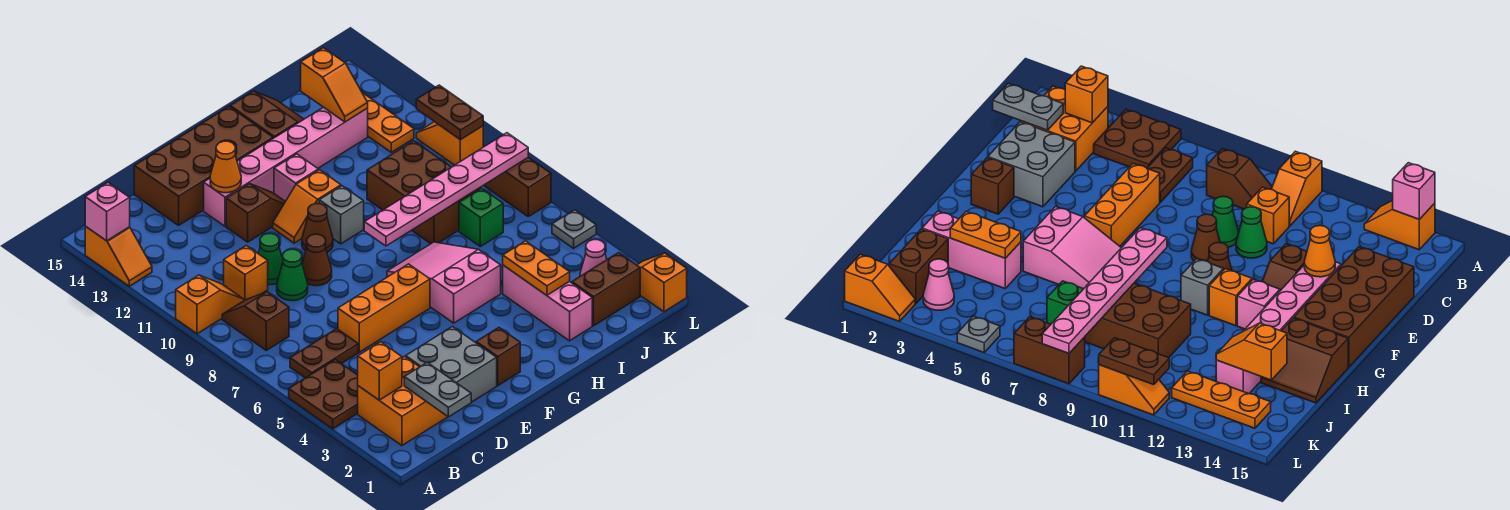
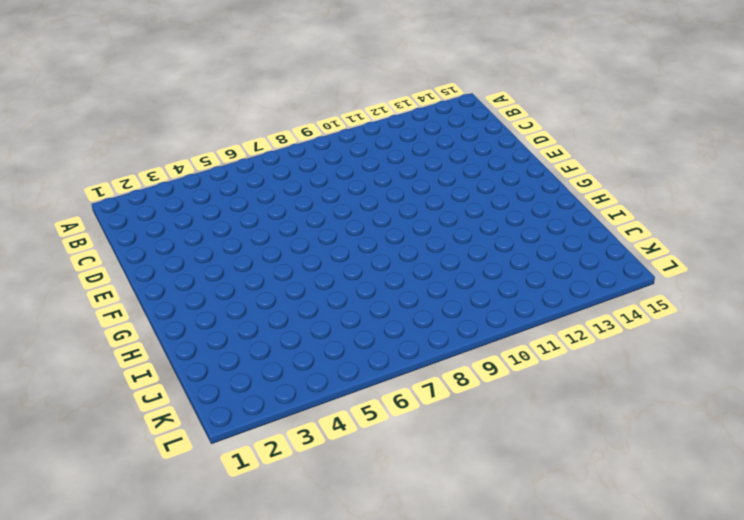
none -> brown plate A4:B5 level 1
none -> orange slope A10:B10 level 1 top A
none -> orange slope A13:A14 level 1 top 14
none -> orange brick B2:C3 level 1

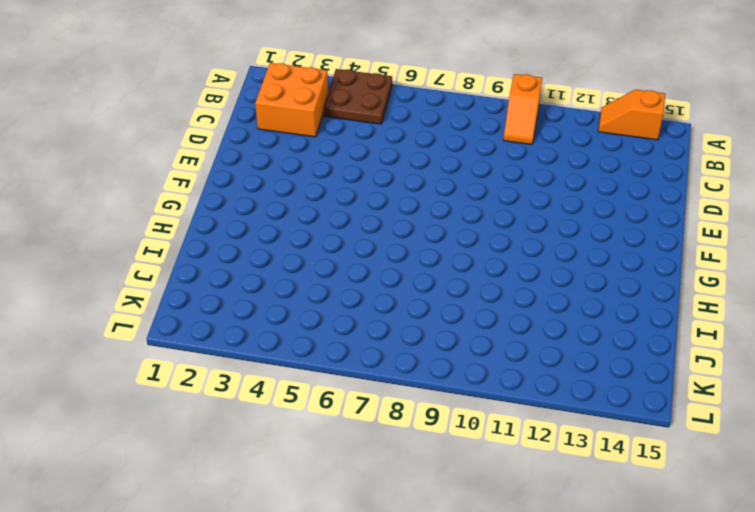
none -> brown plate B6:C6 level 1
none -> brown slope B8:B9 level 1 top 8
none -> orange brick C10 level 1
none -> grey brick D2:E3 level 1

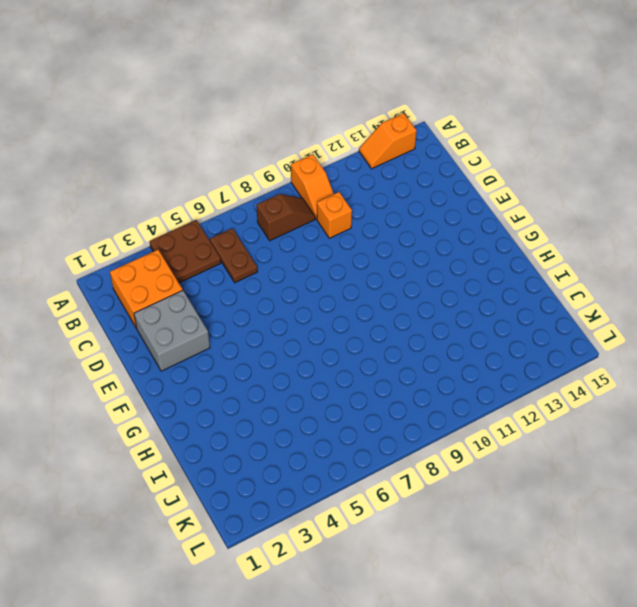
none -> orange brick D6:F6 level 1
none -> green cone D9 level 1
none -> green cone D10 level 1
none -> brown brick D14:G15 level 1

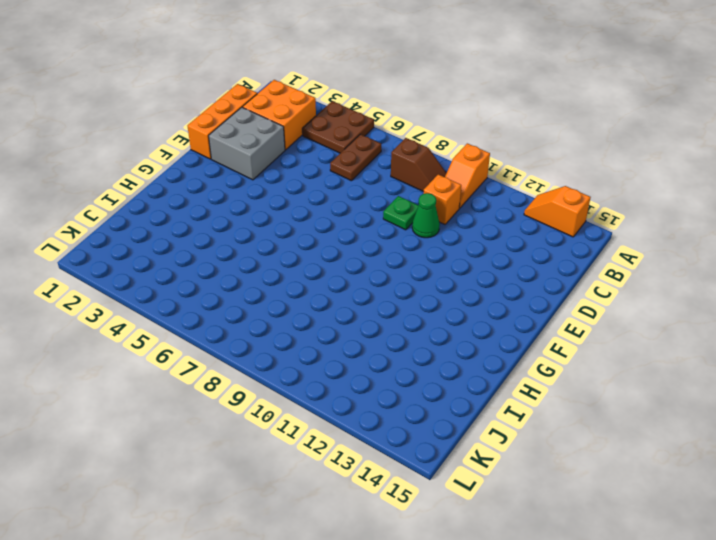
orange brick C1:E1 level 1 -> orange brick D6:F6 level 1
green plate D9 level 1 -> green cone D9 level 1
none -> brown brick D14:G15 level 1
none -> brown cone E9 level 1
none -> brown slope E12:F12 level 1 top E
none -> pink brick E13:J13 level 1

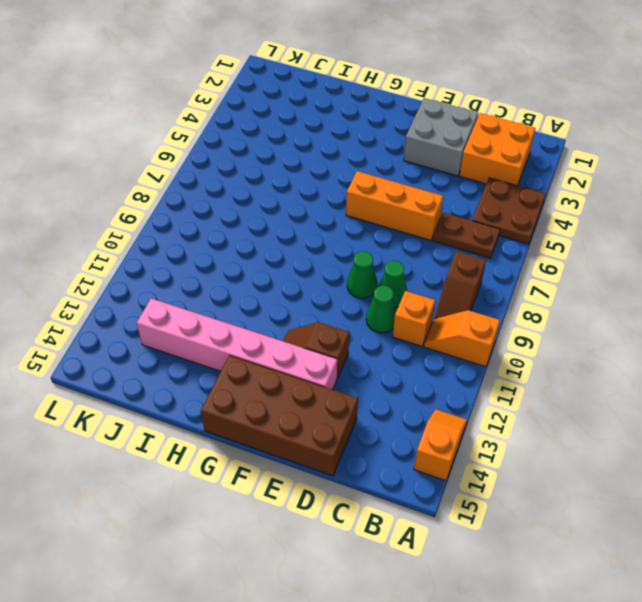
green cone E9 level 1 -> brown cone E9 level 1
none -> brown brick F2 level 1
none -> brown cone F10 level 1
none -> orange slope F11:G11 level 1 top G
none -> pink slope G5:H7 level 1 top 5

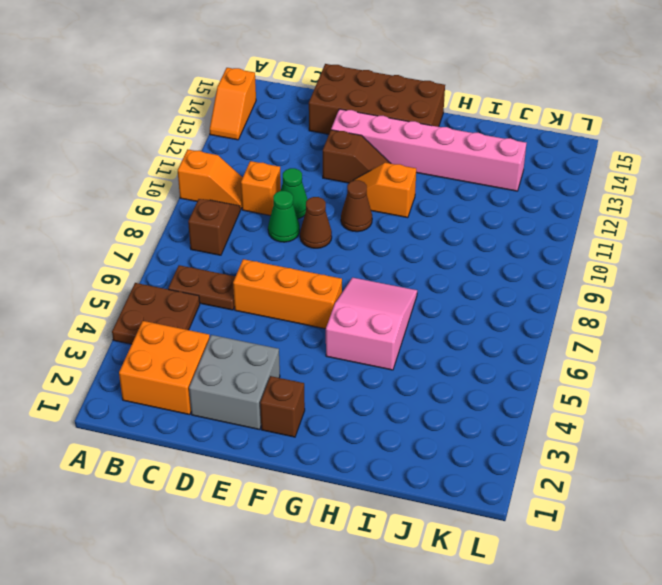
none -> grey brick G10 level 1
none -> pink brick G12 level 1
none -> brown slope H14:I15 level 1 top H
none -> pink brick I2:I4 level 1

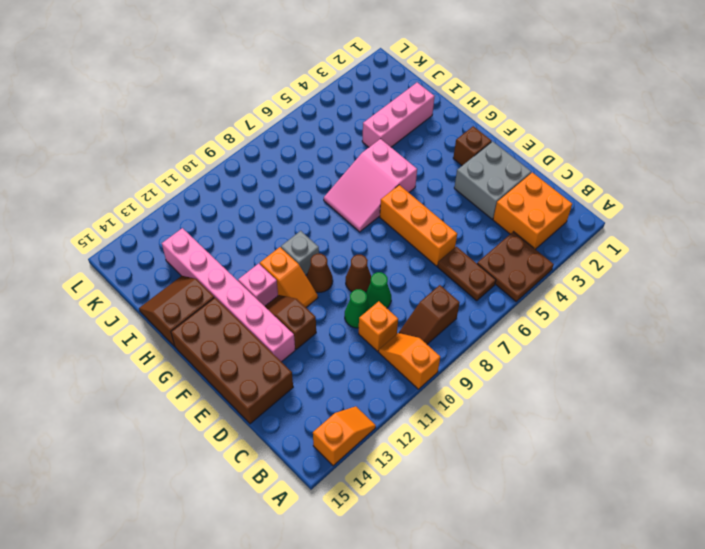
none -> brown brick I8:J10 level 1
none -> brown brick J2:K2 level 1
none -> green brick J7 level 1
none -> pink cone K3 level 1

